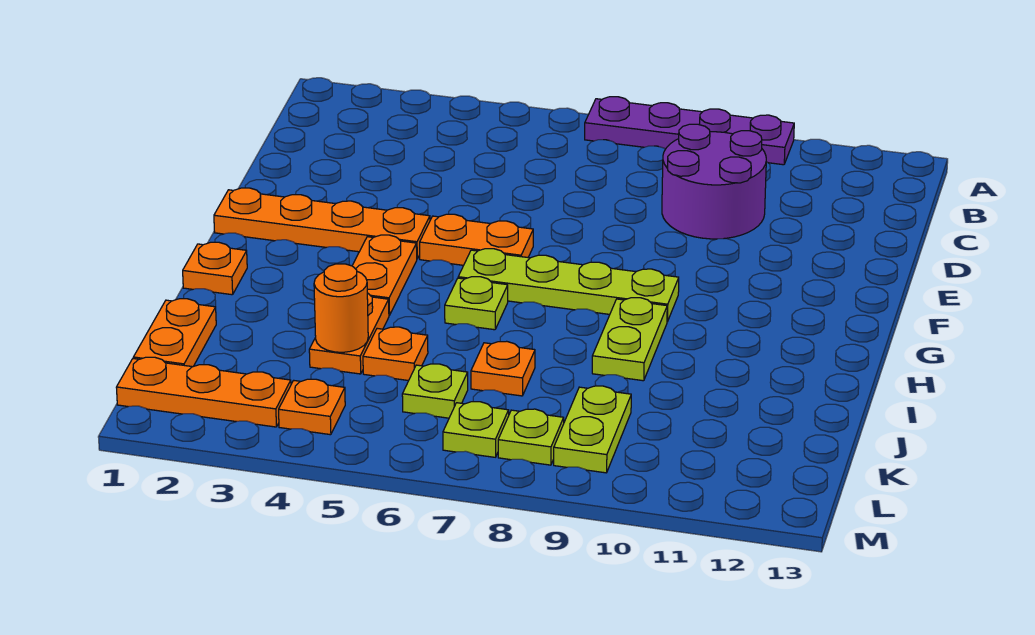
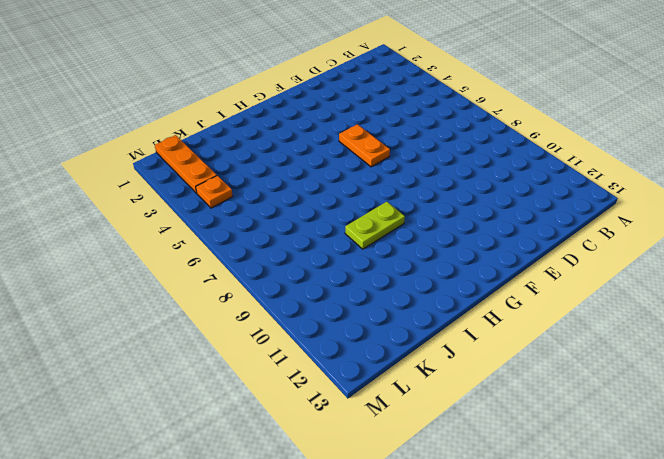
none -> purple plate A7:A10 level 1
none -> purple round brick C9:D10 level 1
none -> orange plate F1:F4 level 1

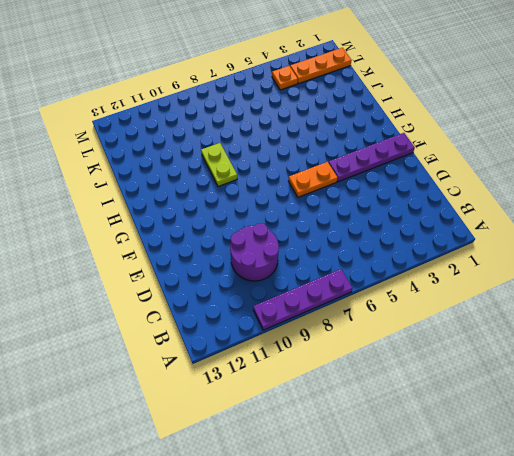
purple plate F1:F4 level 1 -> orange plate F1:F4 level 1
none -> orange plate G4:H4 level 1
none -> lime plate G6:G9 level 1
none -> orange plate H1 level 1

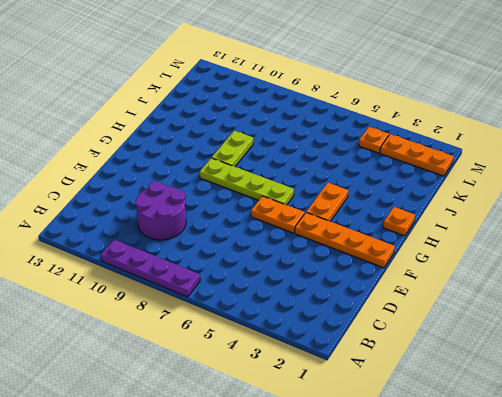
none -> lime plate H6 level 1
none -> orange plate I4:J4 level 1
none -> orange plate J1:K1 level 1

